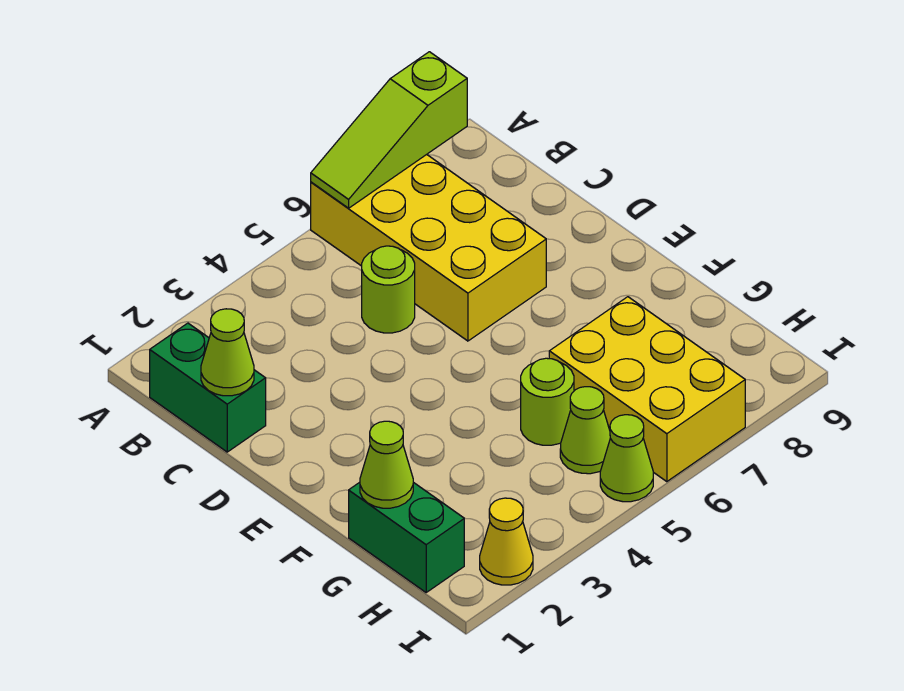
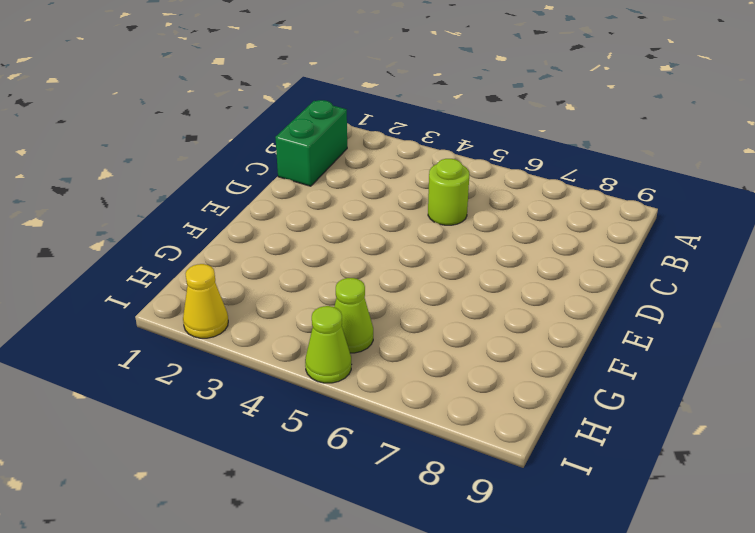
none -> yellow brick A6:D7 level 1
none -> green brick G1:H1 level 1
none -> lime round brick G5 level 1

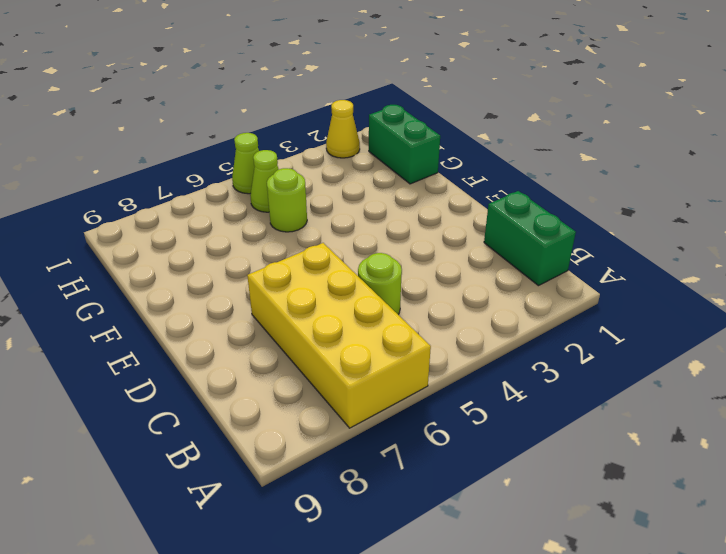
none -> yellow brick G6:I7 level 1
none -> lime slope A6:A8 level 2 top 8
none -> lime cone C1 level 2

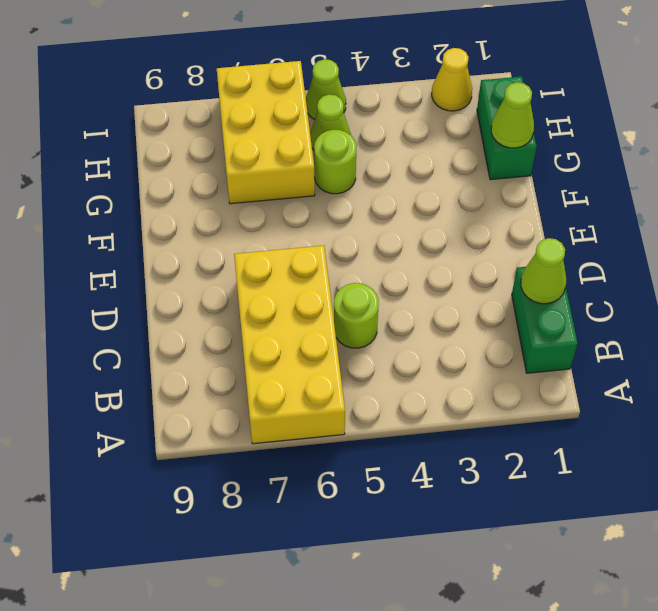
none -> lime slope A6:A8 level 2 top 8

